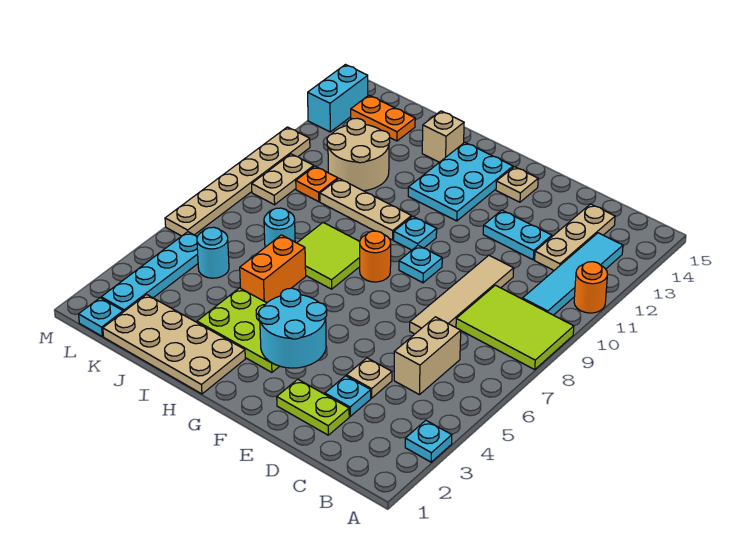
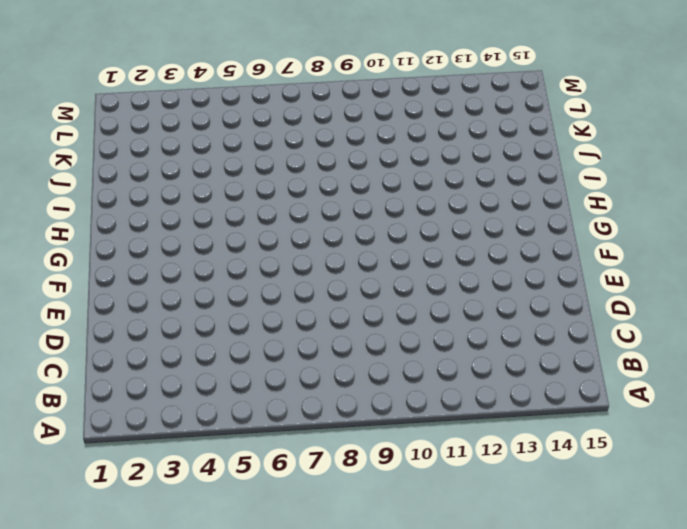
none -> cyan plate A3 level 1
none -> lime tile A8:C9 level 1
none -> orange round brick A11 level 1
none -> cyan tile B10:B13 level 1

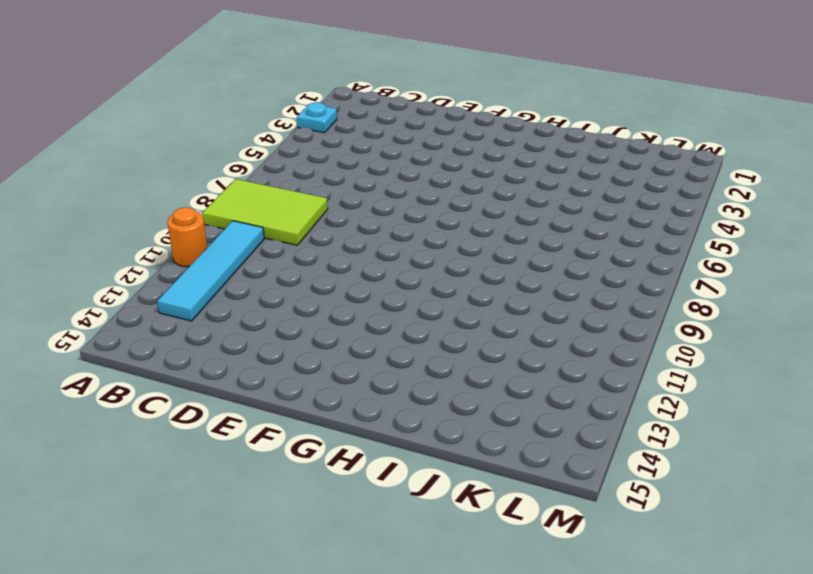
none -> tan brick C5:C6 level 1
none -> tan plate C12:C14 level 1
none -> lime plate D2:E2 level 1
none -> cyan plate D3 level 1

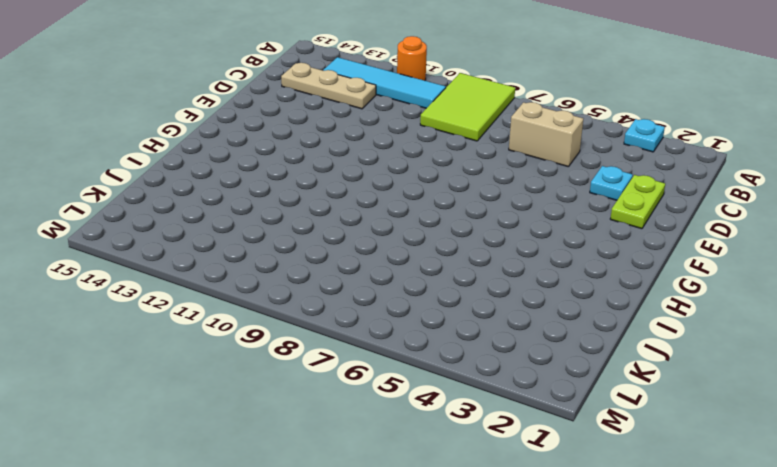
none -> tan plate D4 level 1
none -> tan tile D7:D10 level 1
none -> cyan plate D12:E12 level 1
none -> cyan plate F9 level 1

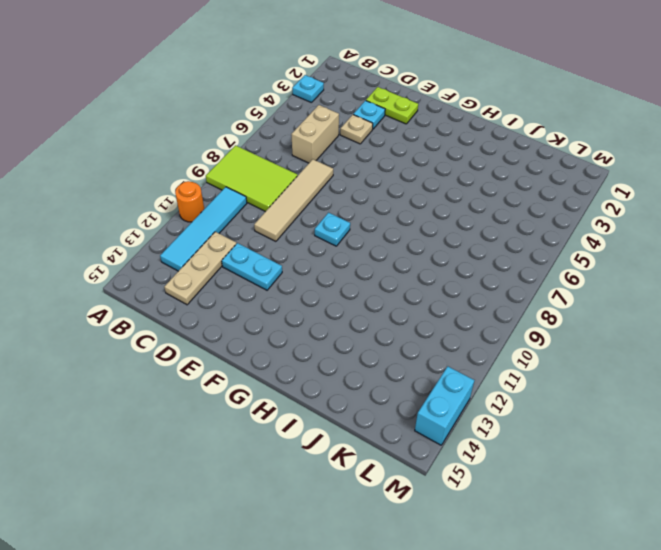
none -> tan plate F14 level 1
none -> lime plate G3:I4 level 1
none -> orange round brick G8 level 1
none -> cyan plate G10 level 1

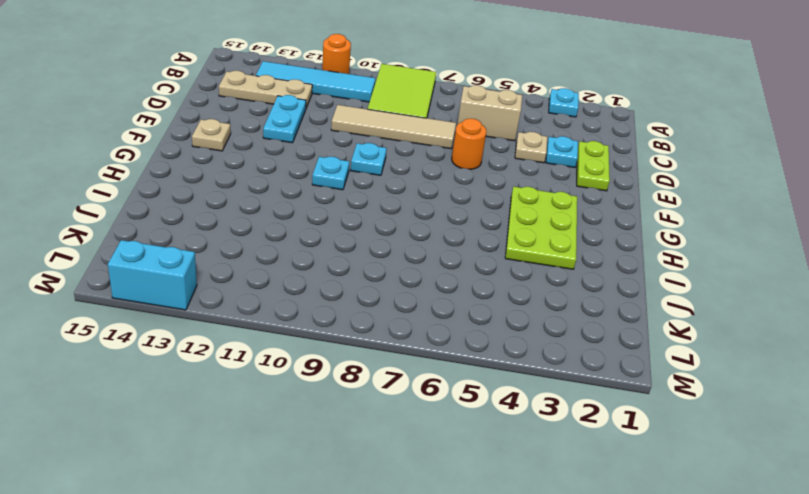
orange round brick E6 level 1 -> orange round brick G8 level 1
none -> cyan plate G12:H14 level 1
none -> tan plate H1:K2 level 1
none -> lime tile H7:I8 level 1
none -> tan plate H10:J10 level 1

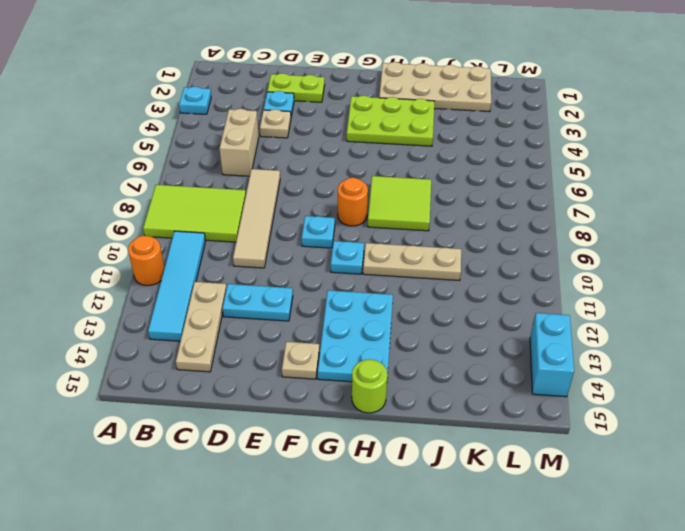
lime round brick H15 level 1 -> none
none -> orange brick I5:I6 level 1
none -> tan brick I14 level 1
none -> cyan round brick J7 level 1
none -> tan round brick J11:K12 level 1

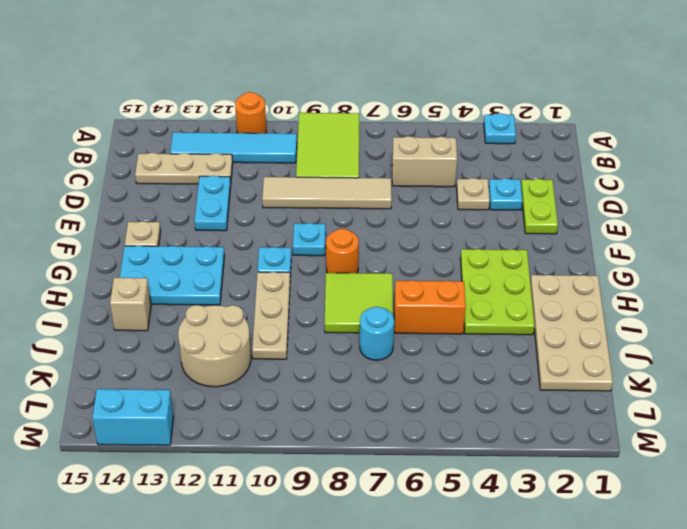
none -> cyan round brick K5 level 1
none -> orange plate K10 level 1
none -> orange plate K14:L14 level 1
none -> cyan plate L1 level 1

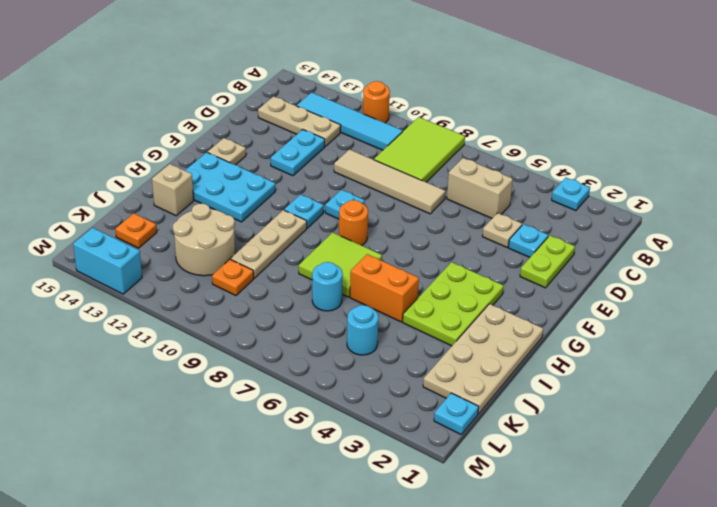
orange plate K14 level 1 -> orange plate K14:L14 level 1
none -> cyan plate L2:L5 level 1
none -> tan plate L9:L10 level 1
none -> tan plate M6:M11 level 1
none -> cyan round brick F3:G4 level 2

